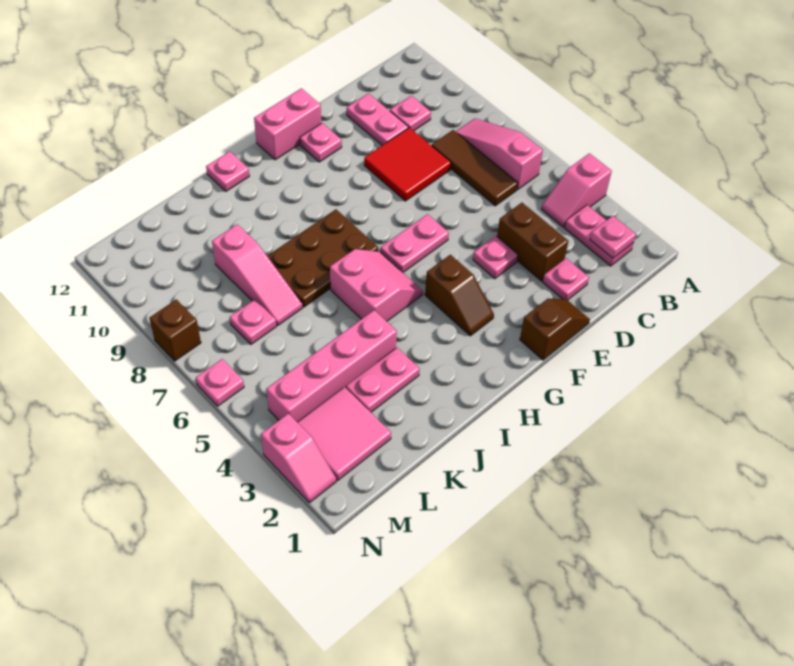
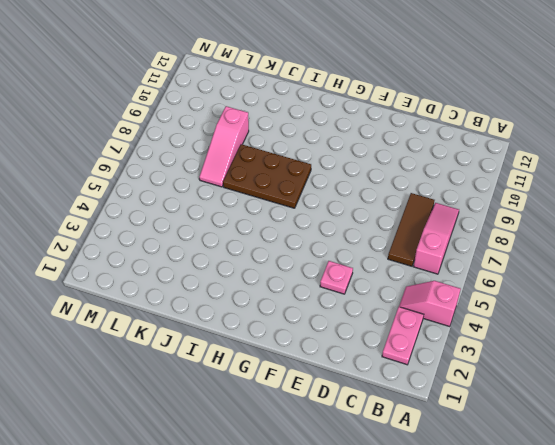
none -> pink plate C10 level 1
none -> pink plate D2 level 1
none -> brown brick D3:D4 level 1

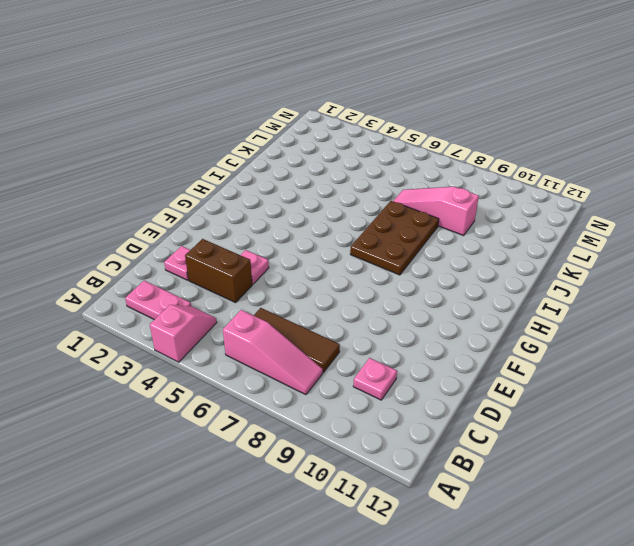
none -> red tile D8:E9 level 1
none -> pink plate D10:D11 level 1
none -> brown slope E1:F1 level 1 top F

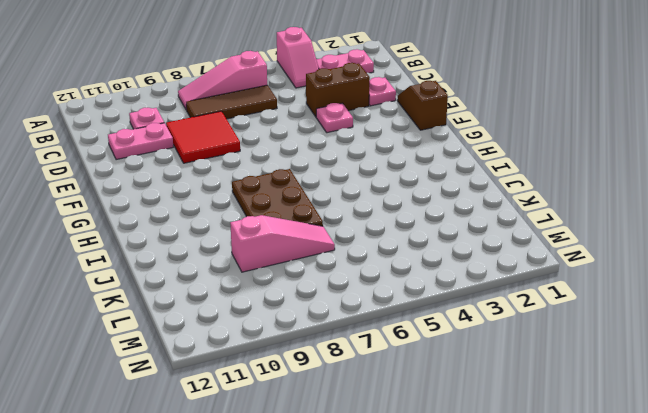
none -> pink plate F6:G6 level 1
none -> pink plate F11 level 1
none -> pink brick F12:G12 level 1

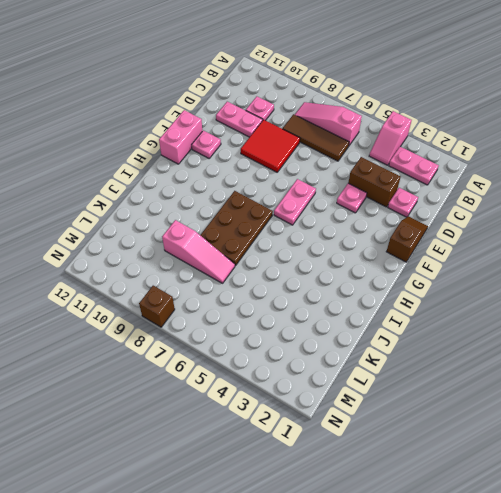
none -> brown slope G3:G4 level 1 top 4
none -> pink slope H5:I6 level 1 top I
none -> pink plate I12 level 1

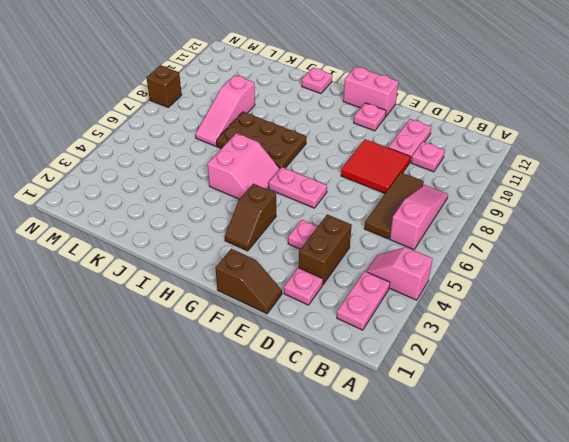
none -> pink plate J3:K3 level 1
none -> pink brick J4:M4 level 1
none -> pink tile L2:M3 level 1

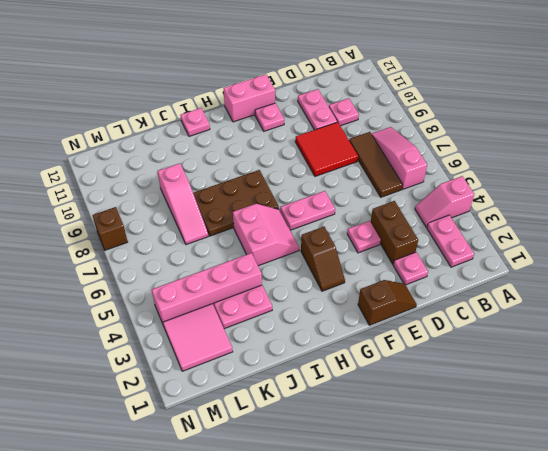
none -> pink plate L7 level 1
none -> pink slope N2:N3 level 1 top 3
none -> pink plate N6 level 1

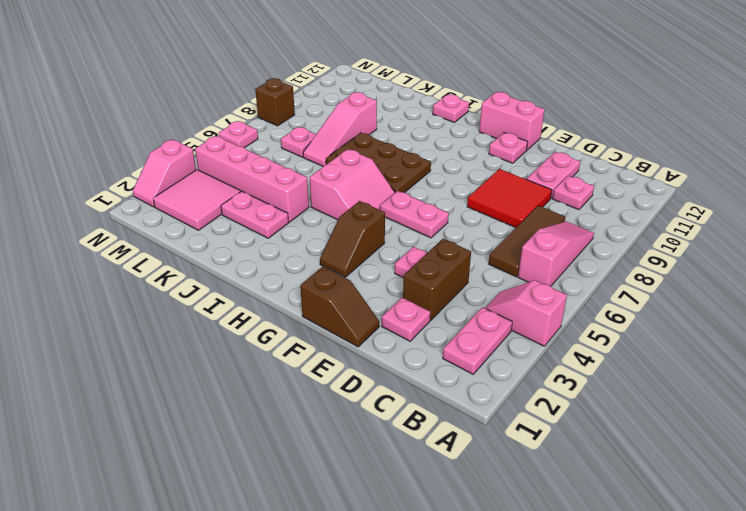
none -> pink plate B2 level 2

